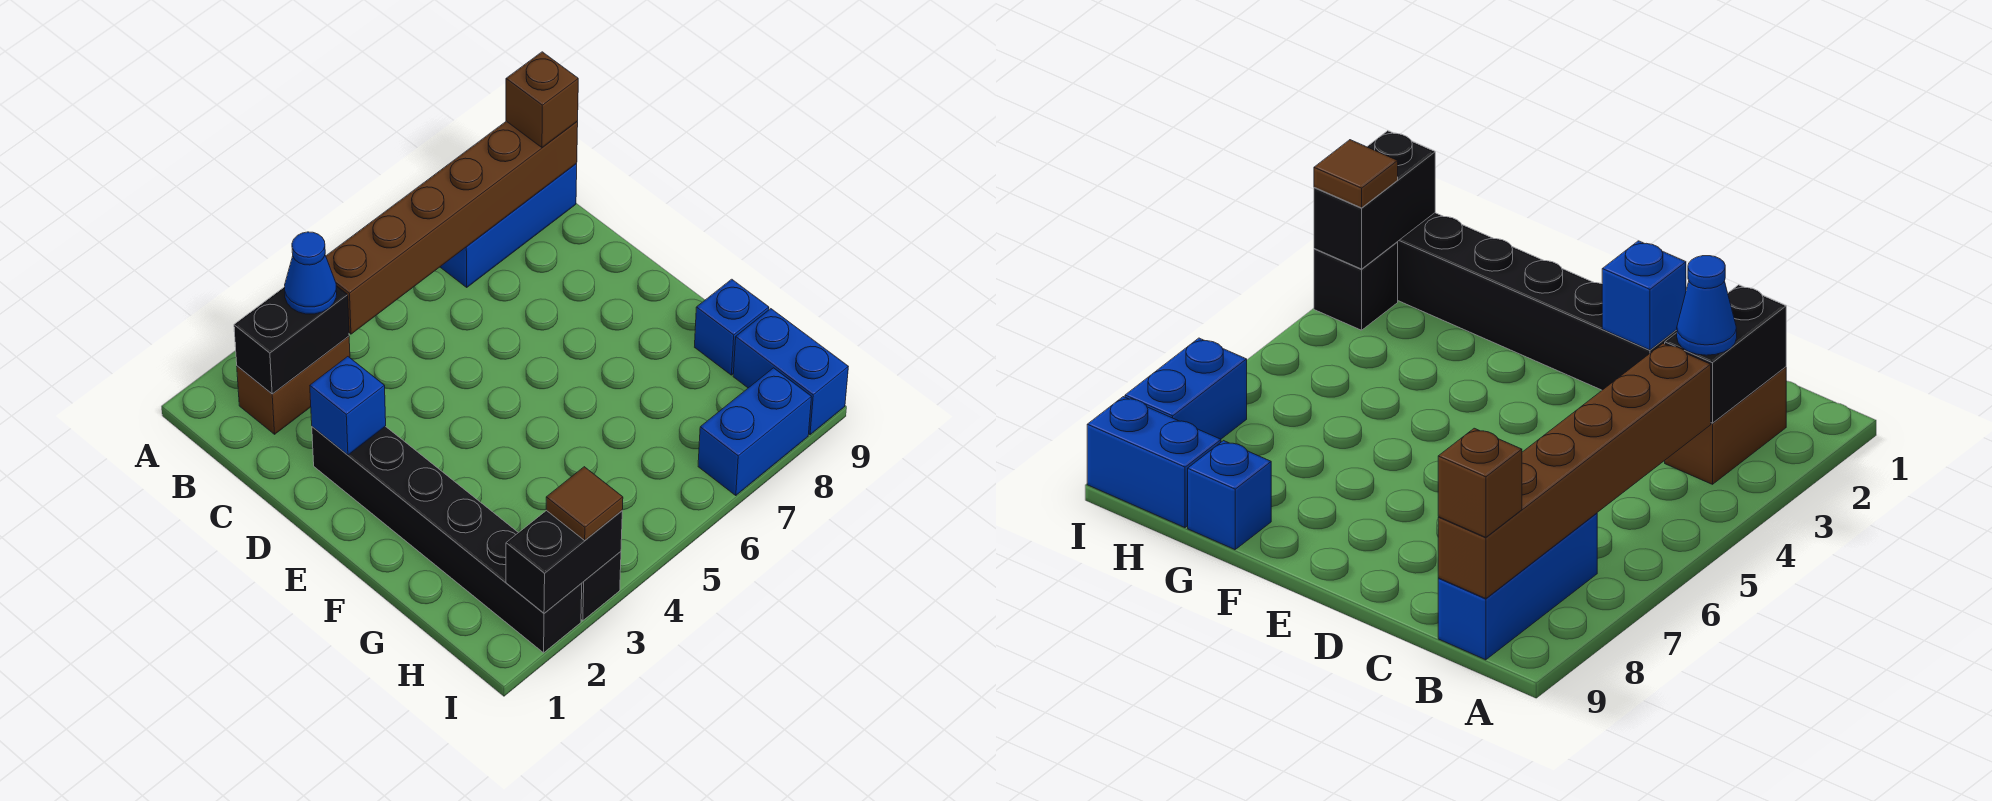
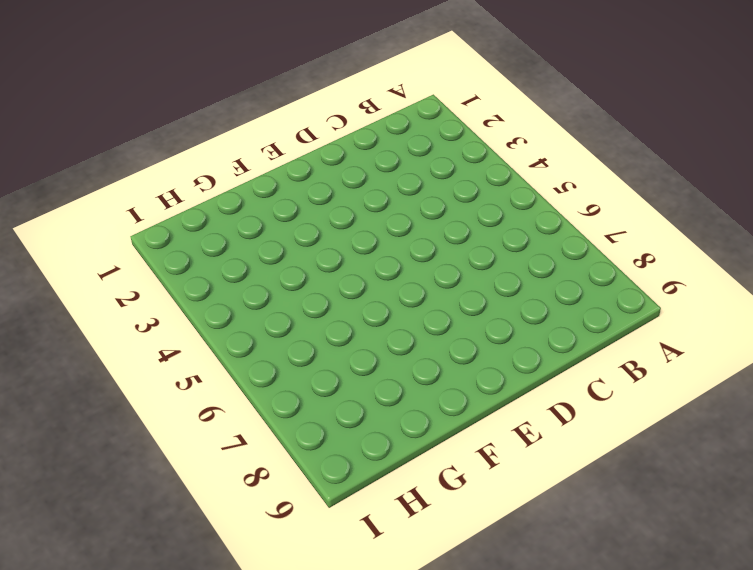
none -> brown brick B2:B3 level 1
none -> blue brick B7:B9 level 1
none -> black brick D2:I2 level 1

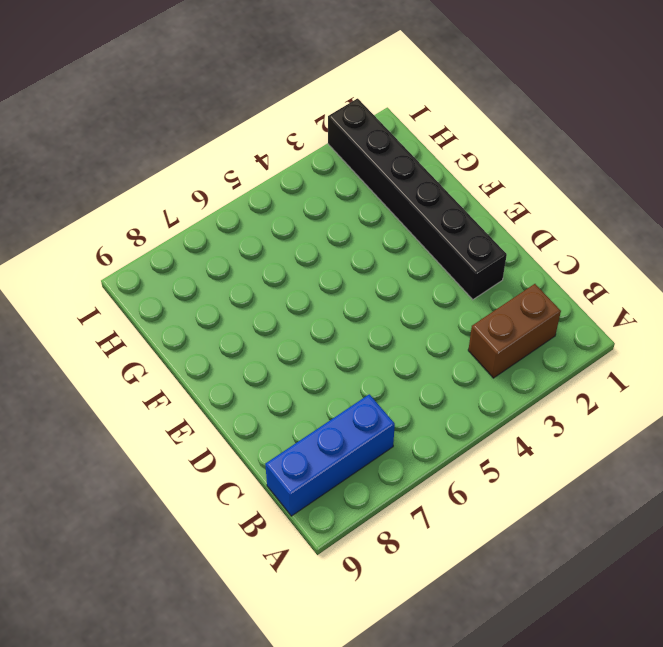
none -> blue brick G9 level 1
none -> blue brick H9:I9 level 1
none -> black brick I3 level 1

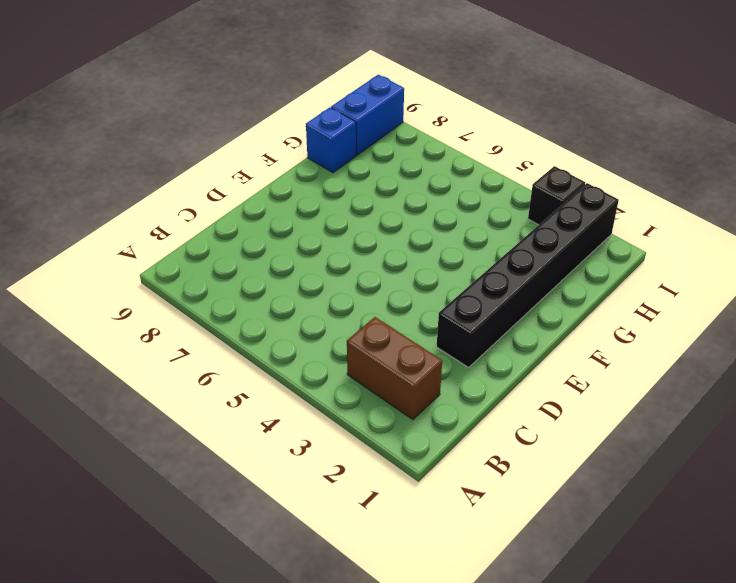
none -> blue brick B7:B9 level 1
none -> blue brick I7:I8 level 1
none -> black brick B2:B3 level 2

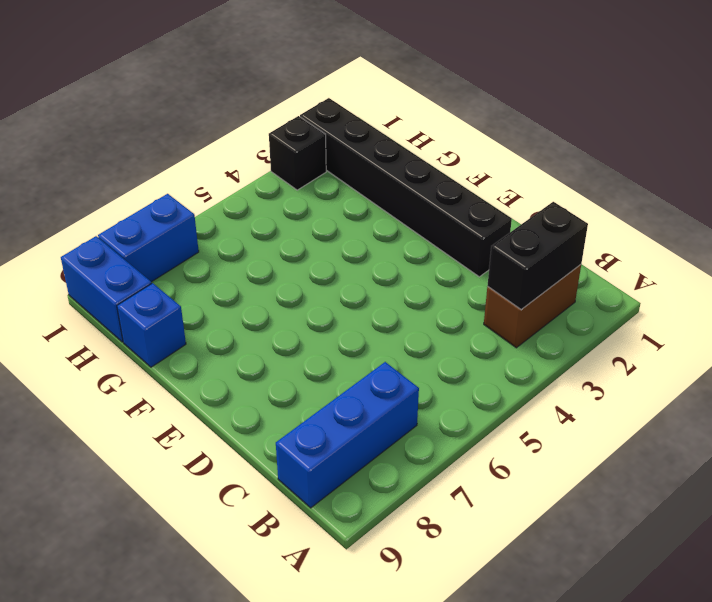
none -> brown brick B4:B9 level 2
none -> blue brick D2 level 2
none -> black brick I2:I3 level 2

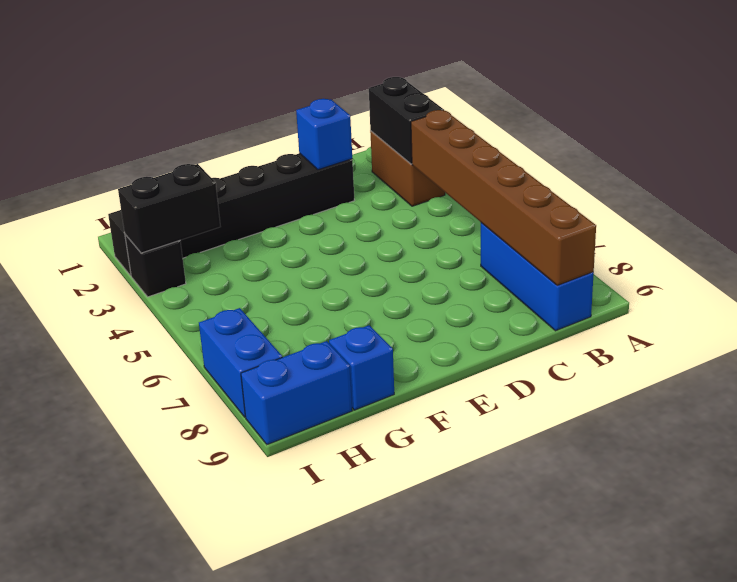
black brick H3:I3 level 2 -> black brick I2:I3 level 2
none -> blue cone B3 level 3
none -> brown brick B9 level 3
none -> brown tile I3 level 3

